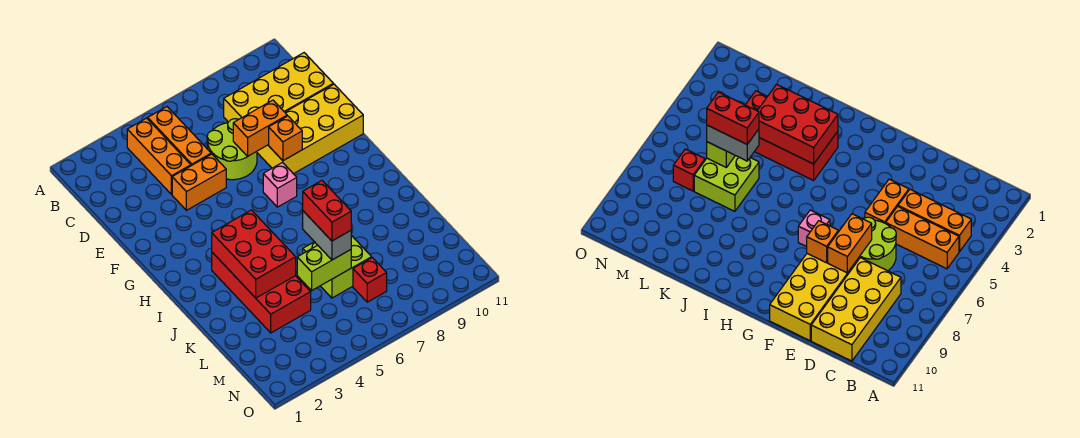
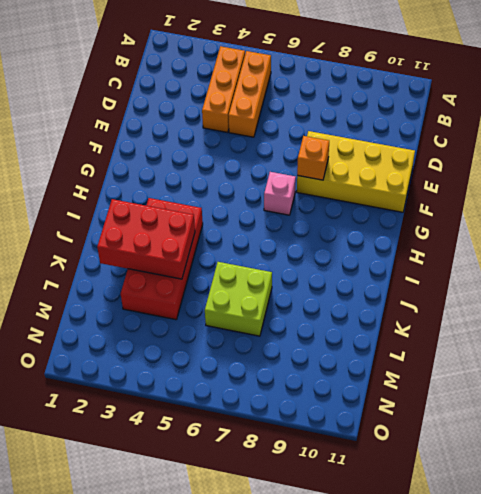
red brick J2:K4 level 2 -> red brick I3:K4 level 2
none -> yellow brick C8:D11 level 1
none -> lime round brick D6:E7 level 1
none -> orange brick E4:E5 level 1

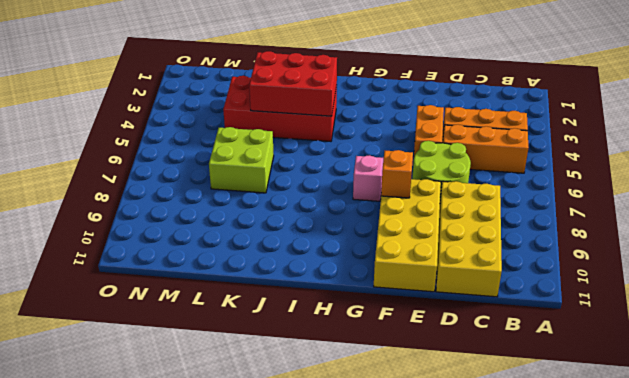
none -> red brick M7 level 1
none -> orange brick E7:E8 level 2
none -> lime brick L5:L6 level 2

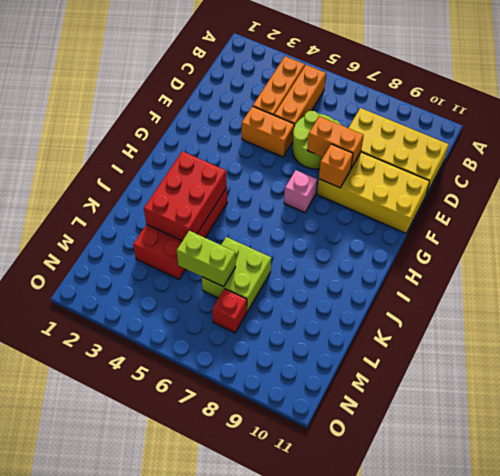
none -> grey brick K6:L6 level 3
none -> red brick K6:L6 level 4

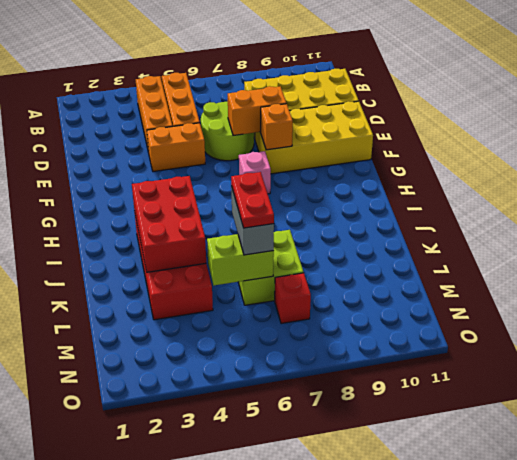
red plate K6:L6 level 4 -> red brick K6:L6 level 4

